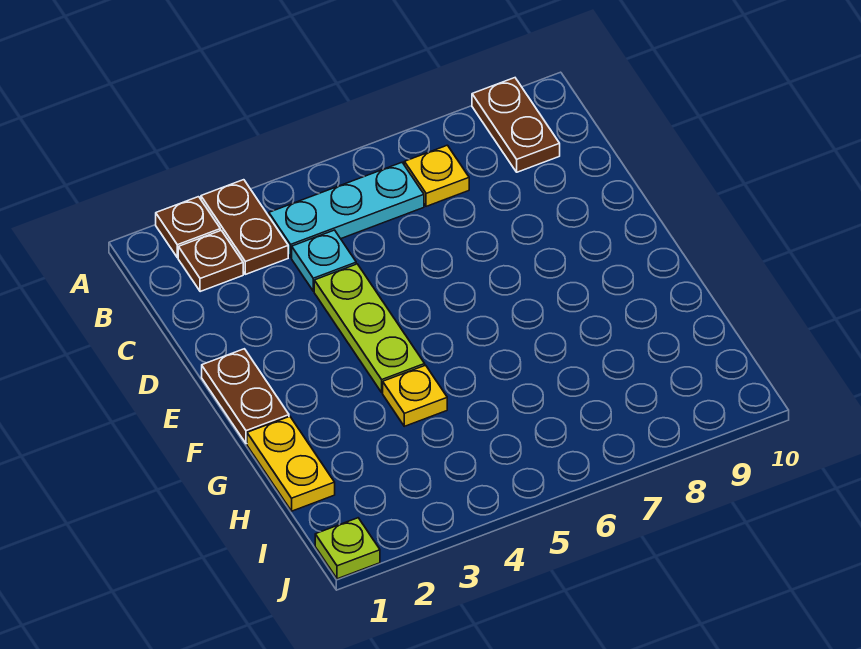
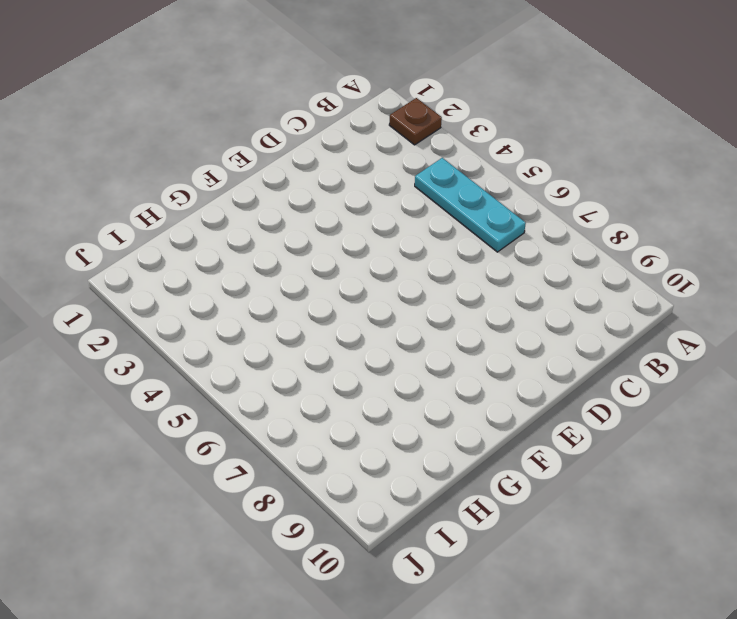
none -> brown plate A3:B3 level 1
none -> brown plate A9:B9 level 1
none -> brown plate B2 level 1

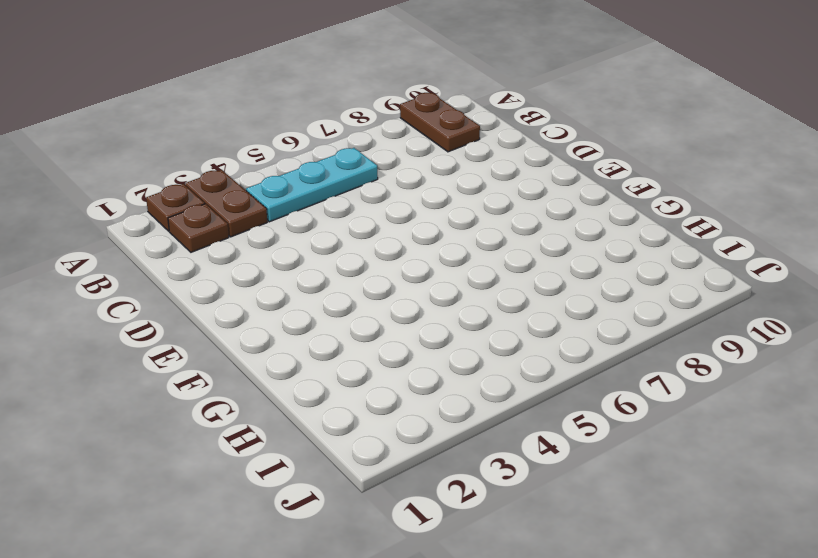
none -> yellow plate B7 level 1
none -> cyan plate C4 level 1
none -> lime plate D4:F4 level 1

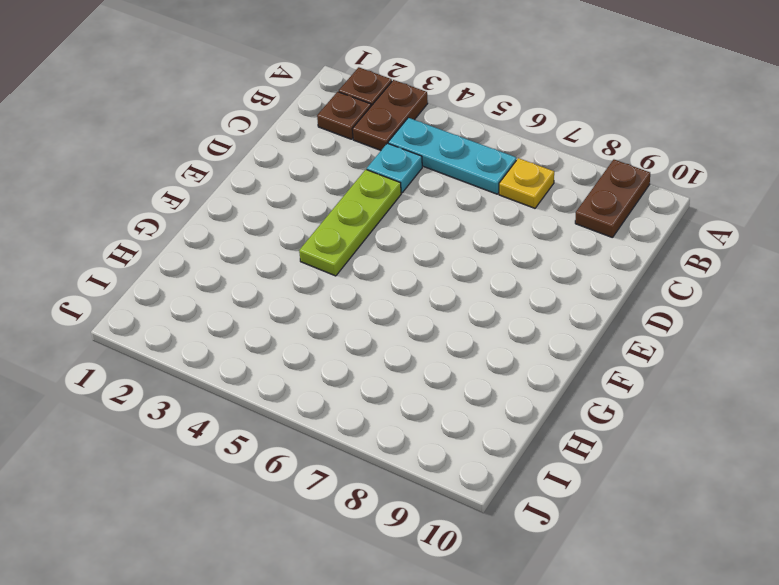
none -> brown plate E1:F1 level 1
none -> yellow plate G1:H1 level 1
none -> yellow plate G4 level 1

